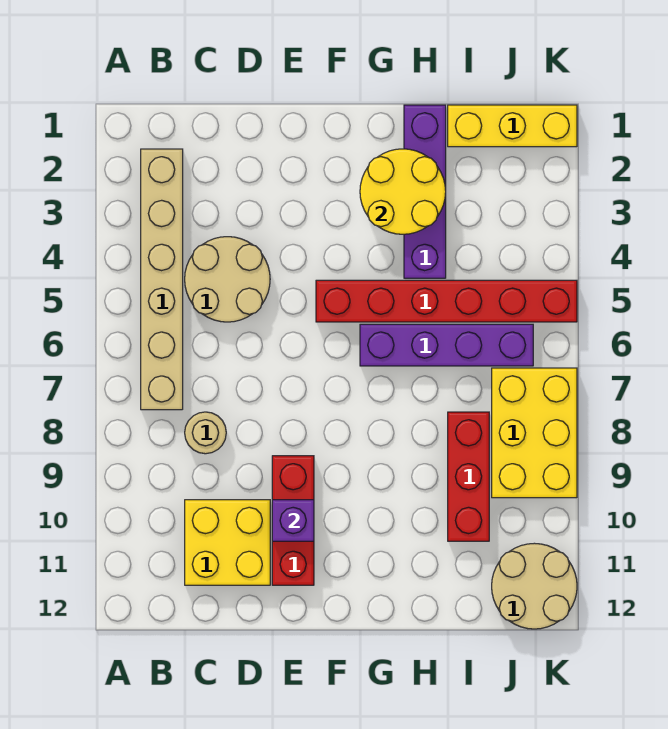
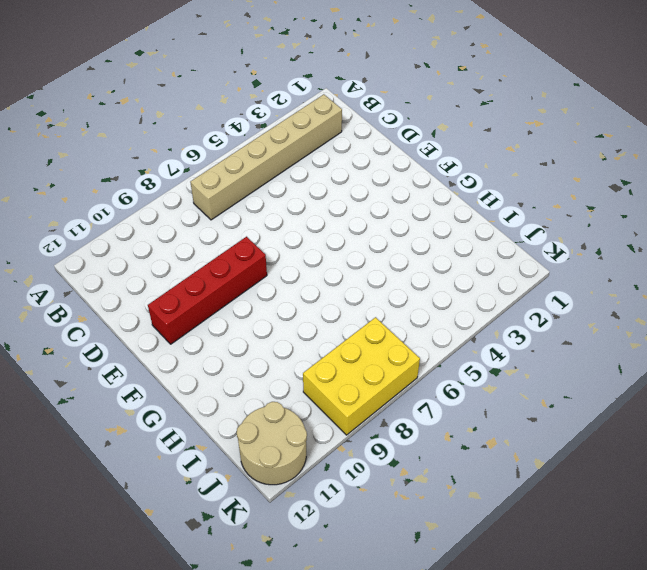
red brick E8:E11 level 1 -> red brick E9:E11 level 1
none -> tan round brick C4:D5 level 1
none -> tan round brick C8 level 1
none -> yellow brick C10:D11 level 1

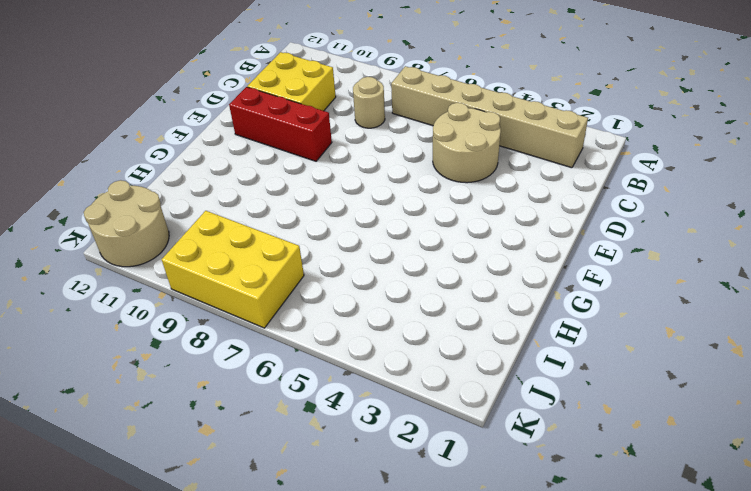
none -> red brick F5:K5 level 1
none -> purple brick G6:J6 level 1
none -> purple brick H1:H4 level 1

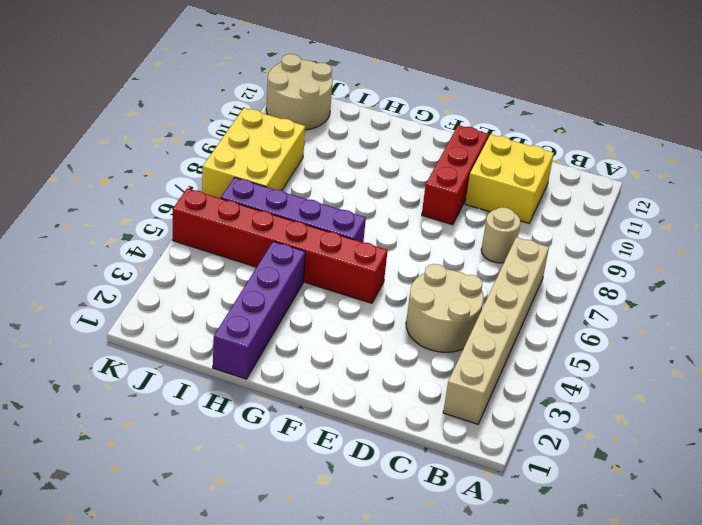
none -> yellow brick I1:K1 level 1
none -> red brick I8:I10 level 1
none -> purple brick E10 level 2

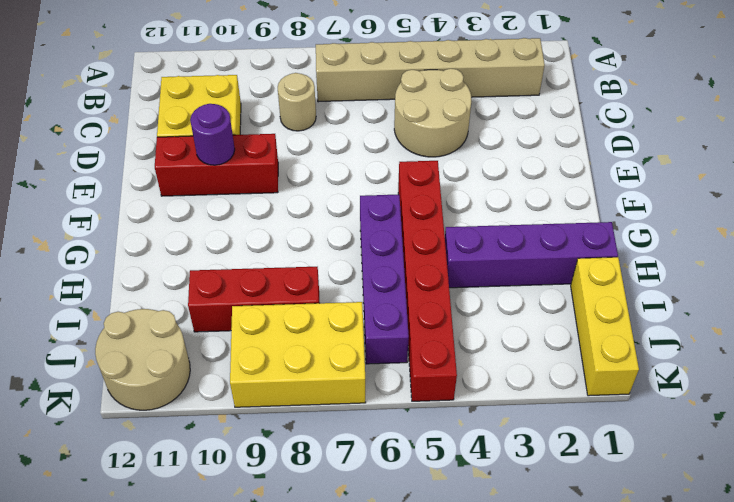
purple round brick E10 level 2 -> purple brick E10 level 2
none -> yellow round brick G2:H3 level 2

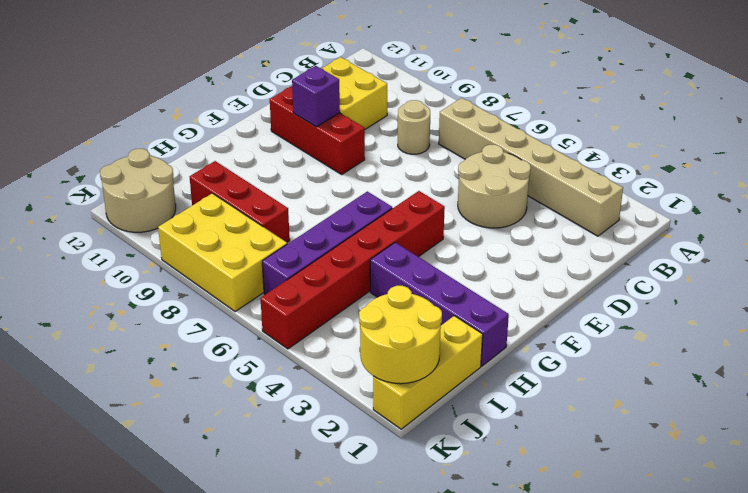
yellow round brick J1:K2 level 2 -> yellow round brick G2:H3 level 2

